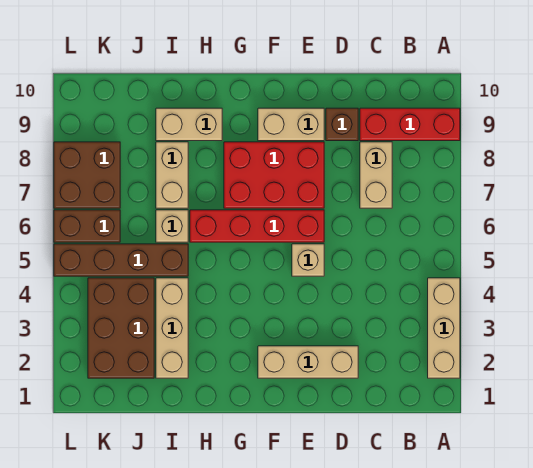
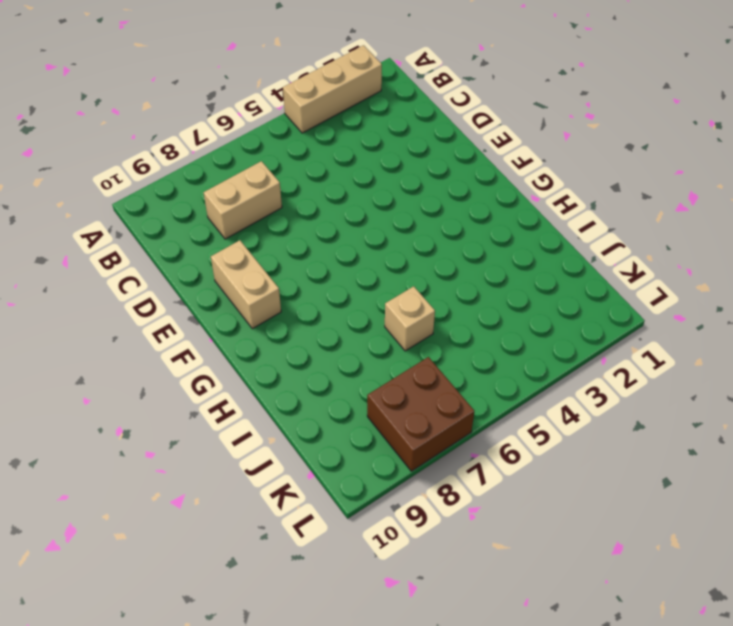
none -> red brick A9:C9 level 1
none -> tan brick D2:F2 level 1
none -> brown brick D9 level 1

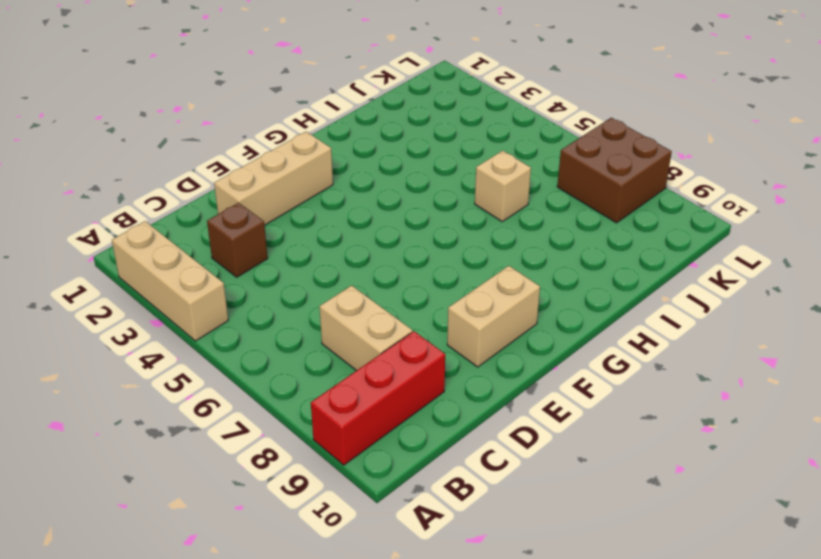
brown brick C3 level 1 -> brown brick D9 level 1
none -> tan brick E5 level 1
none -> red brick E6:H6 level 1
none -> red brick E7:G8 level 1

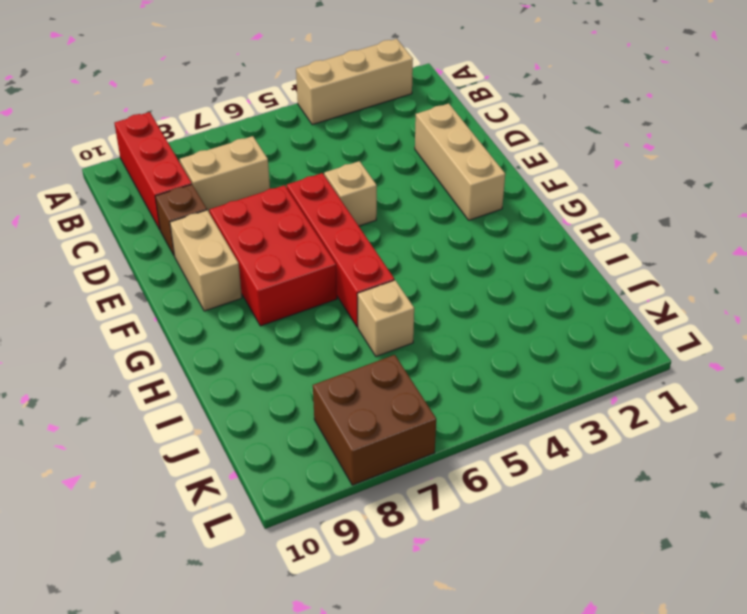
none -> tan brick H9:I9 level 1
none -> tan brick I2:I4 level 1
none -> brown brick I5:L5 level 1

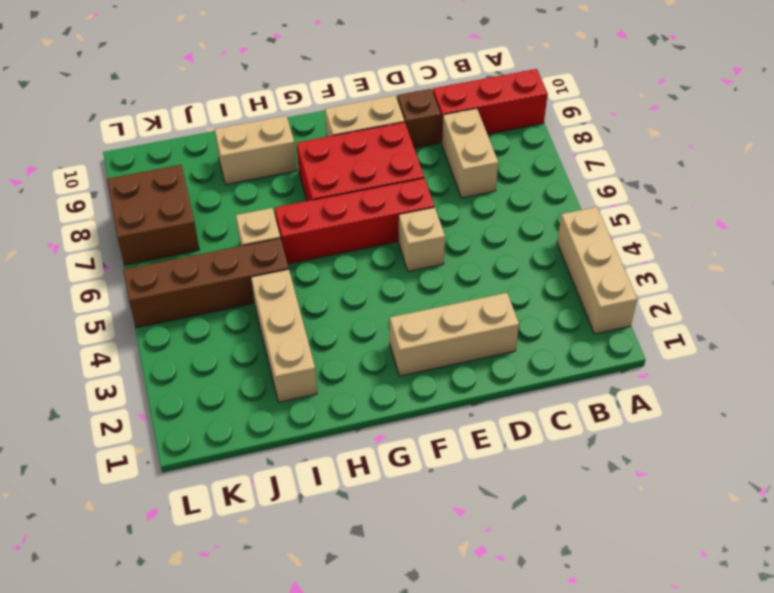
none -> tan brick I7:I8 level 1
none -> brown brick J2:K4 level 1
none -> brown brick K6:L6 level 1

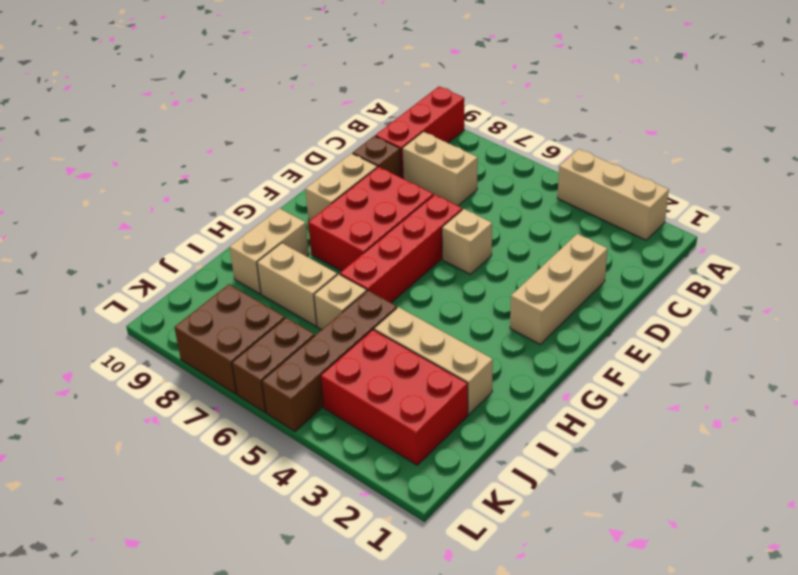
red brick J2:K4 level 1 -> brown brick J2:K4 level 1

